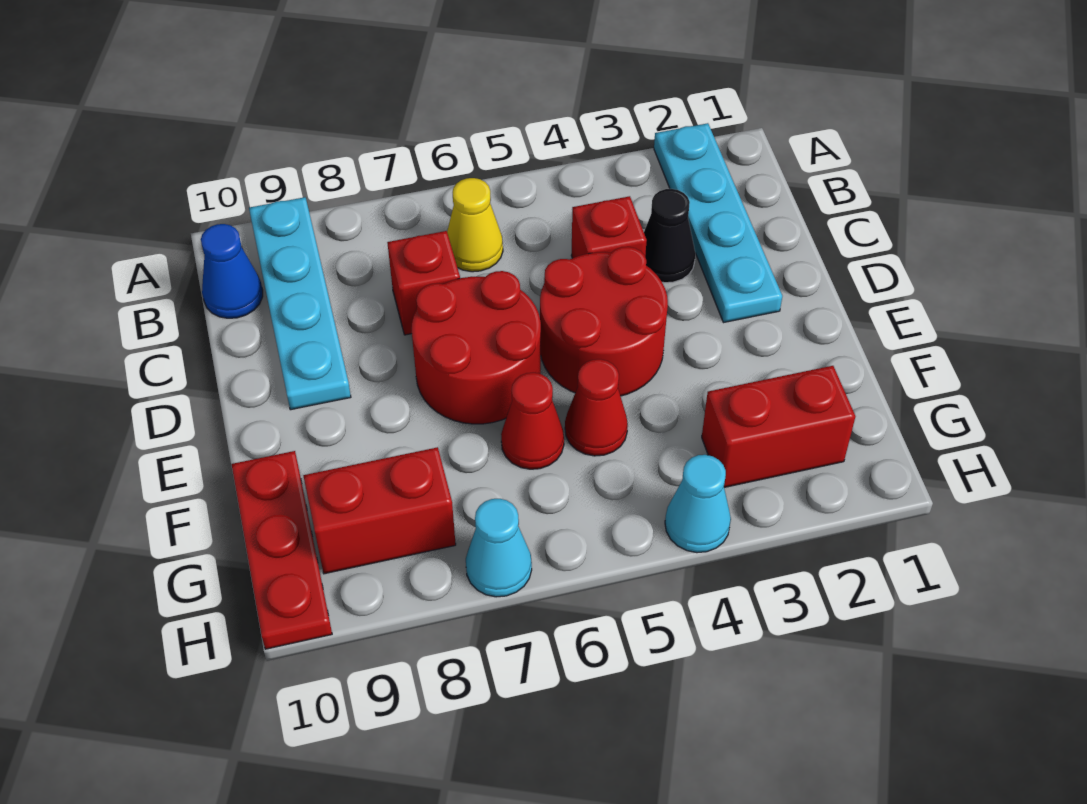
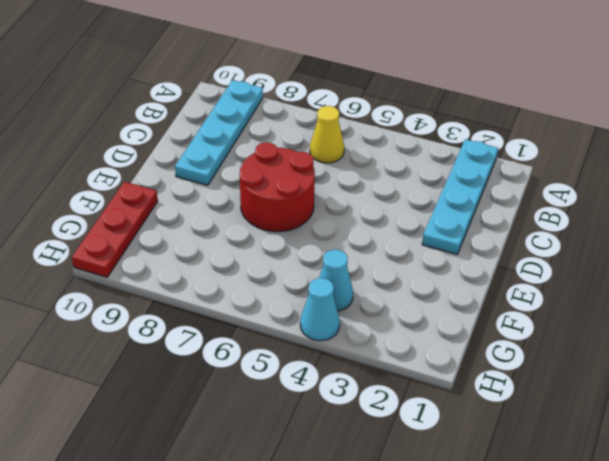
cyan cone G4 level 1 -> cyan cone H7 level 1
none -> blue cone B10 level 1
none -> black cone C3 level 1
none -> red brick C4 level 1

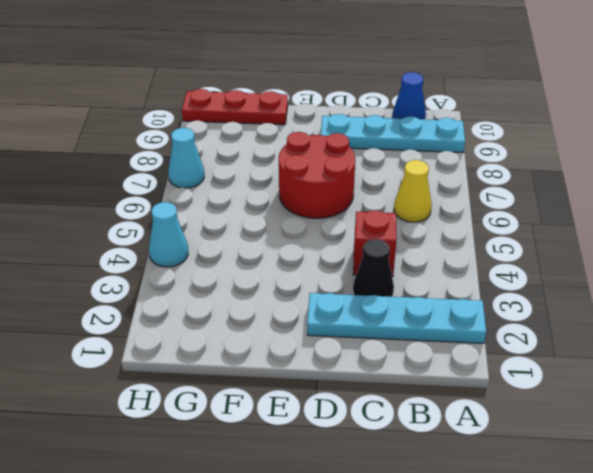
none -> red brick C7 level 1
none -> red round brick D4:E5 level 1
none -> red cone F5 level 1

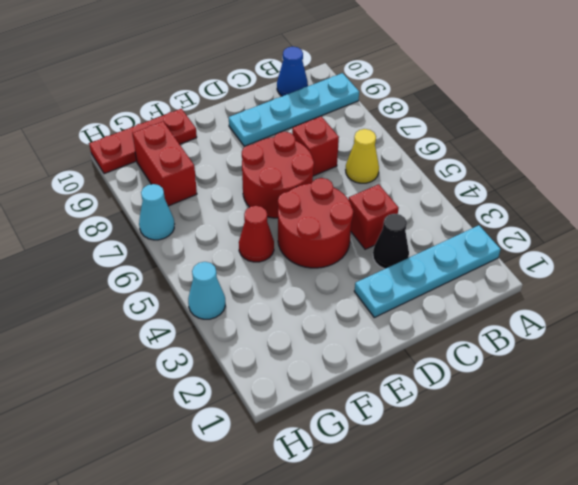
none -> red cone F6 level 1
none -> red brick G2:G3 level 1

